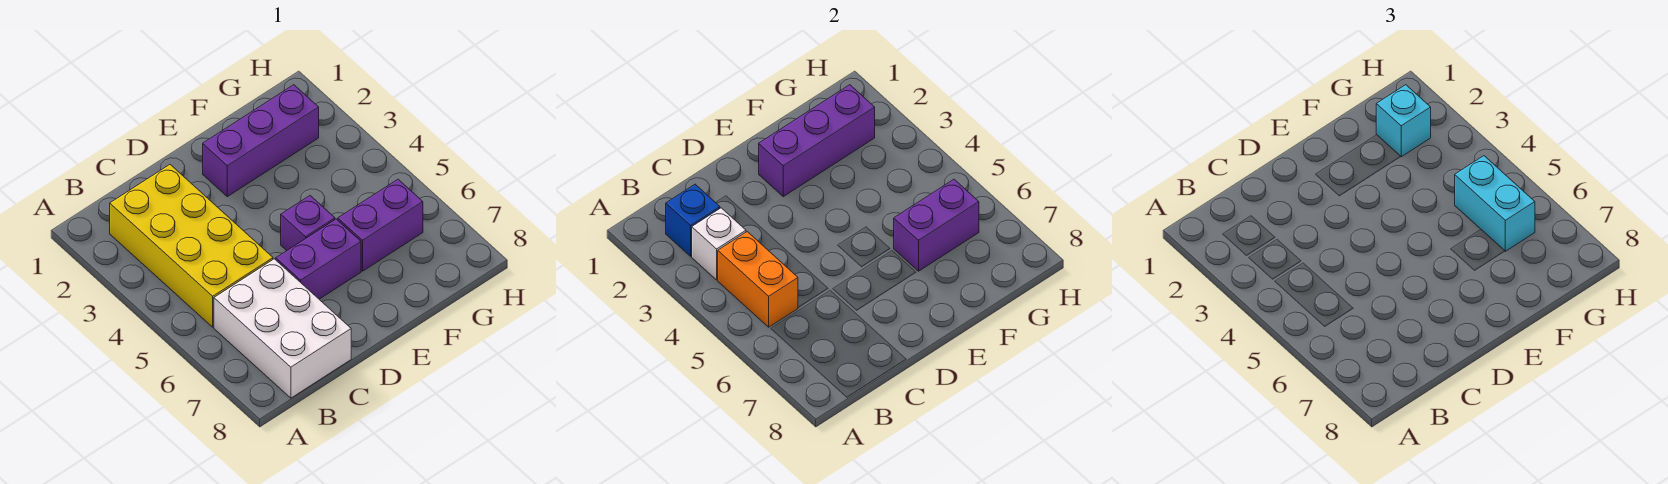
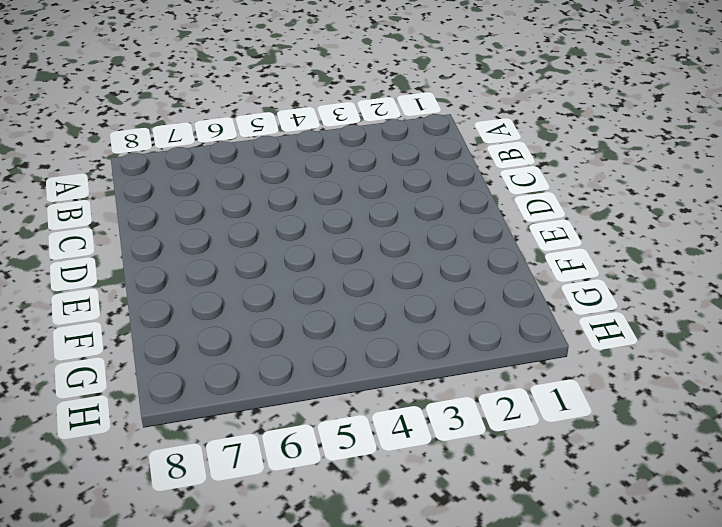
none -> yellow brick B2:C5 level 1
none -> white brick B6:C8 level 1
none -> purple brick D6:E6 level 1

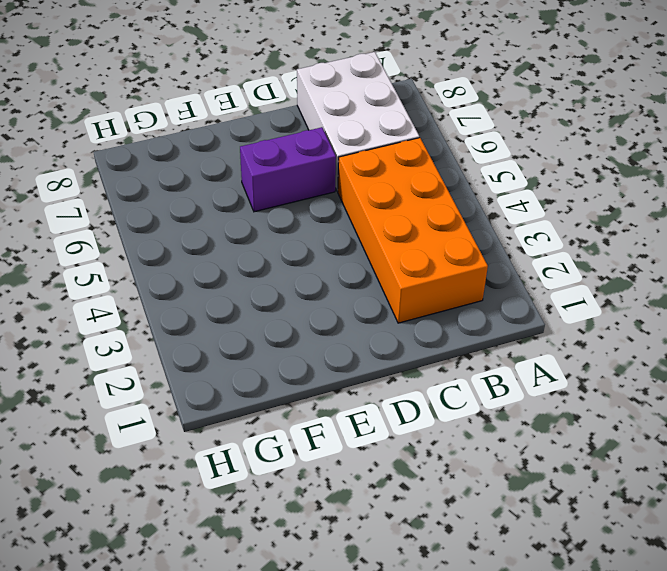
orange brick B2:C5 level 1 -> yellow brick B2:C5 level 1
none -> purple brick E2:G2 level 1
none -> purple brick E5 level 1
none -> purple brick F6:G6 level 1

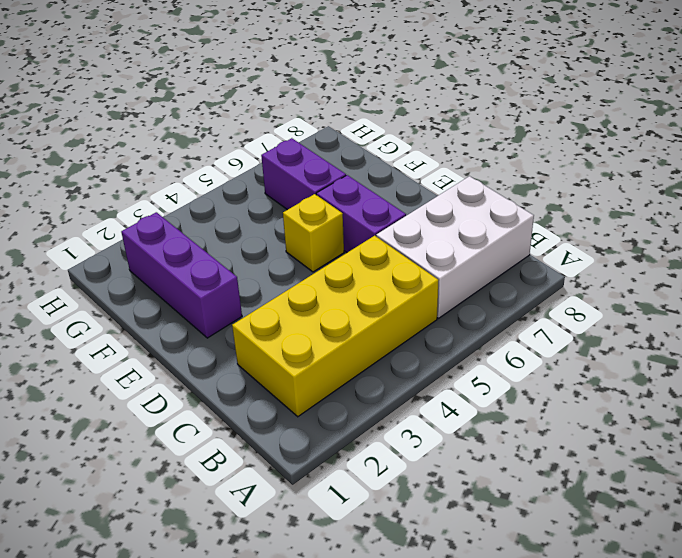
yellow brick E5 level 1 -> purple brick E5 level 1
none -> blue brick B2 level 2
none -> white brick B3 level 2
none -> orange brick B4:B5 level 2

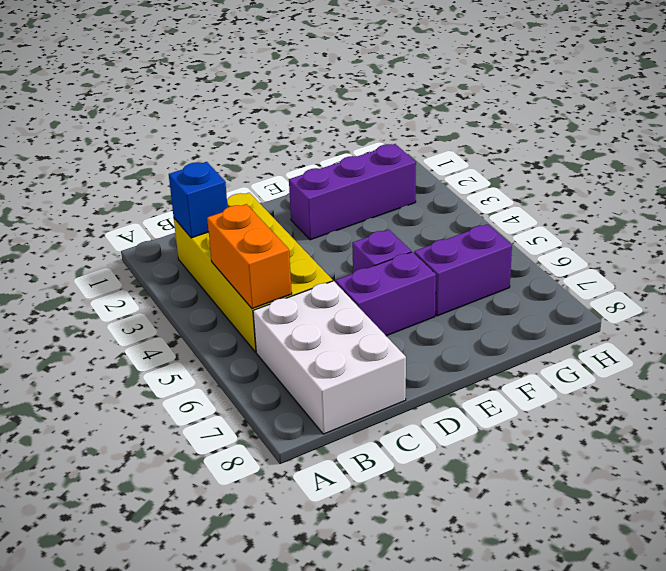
none -> white brick B3 level 2
none -> purple brick E2:G2 level 2
none -> purple brick F6:G6 level 2

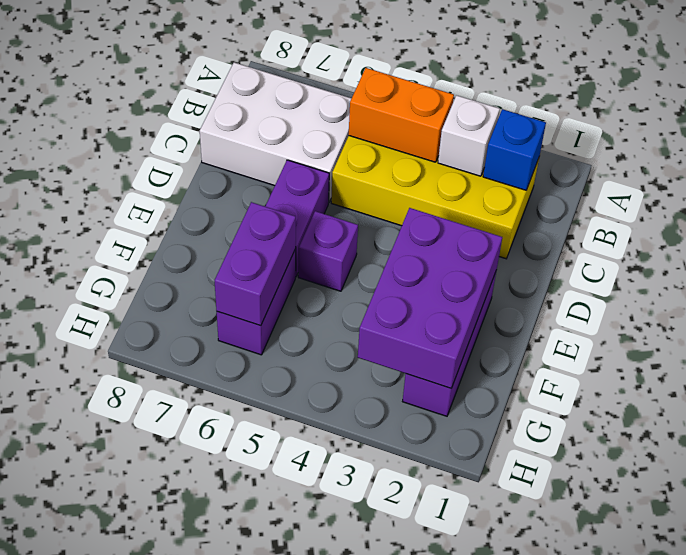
purple brick E2:G3 level 2 -> purple brick E2:G2 level 2
none -> cyan brick G2 level 3
none -> cyan brick G5:G6 level 3

